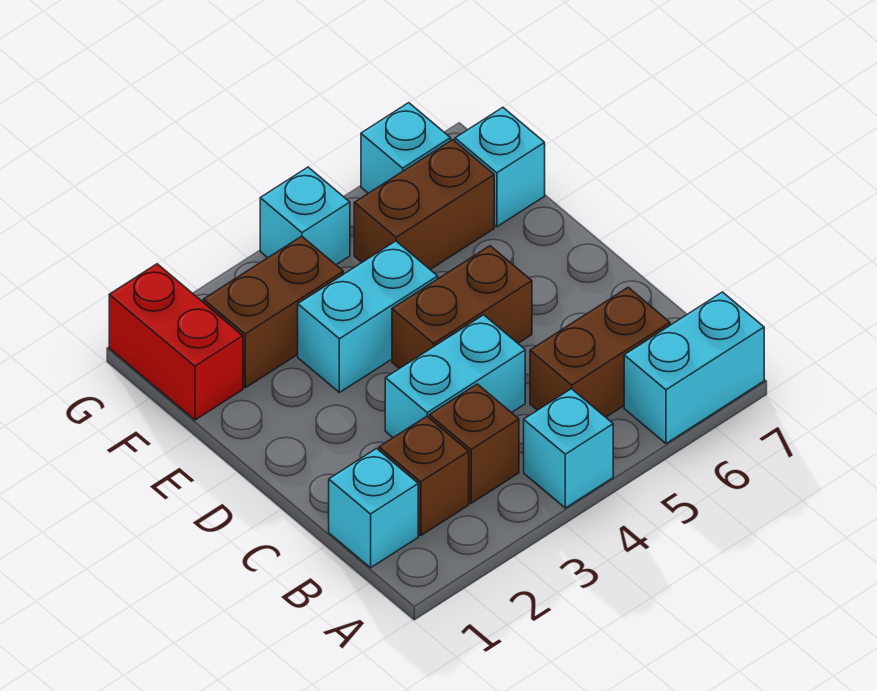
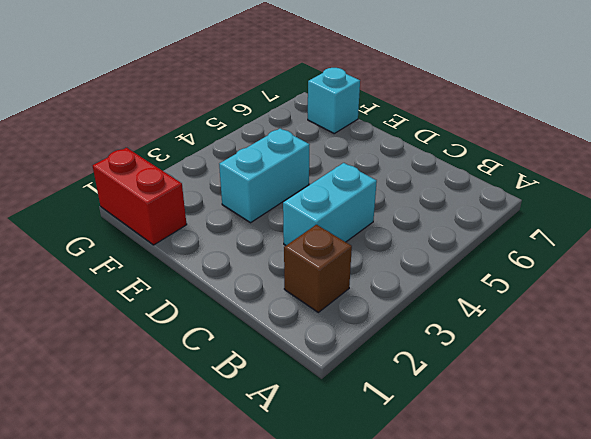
none -> cyan brick A4 level 1
none -> cyan brick A6:A7 level 1
none -> cyan brick B1 level 1

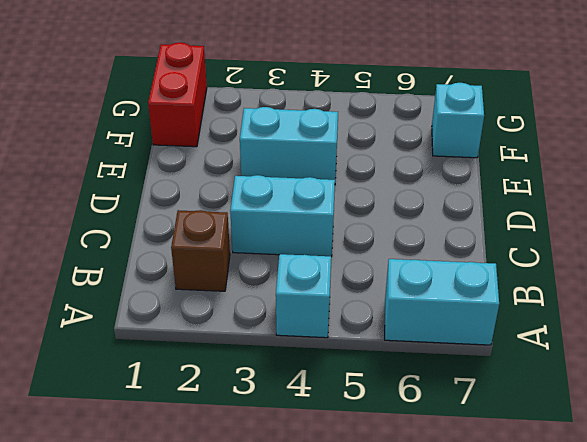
none -> cyan brick B1 level 1
none -> brown brick B3 level 1
none -> brown brick B5:B6 level 1

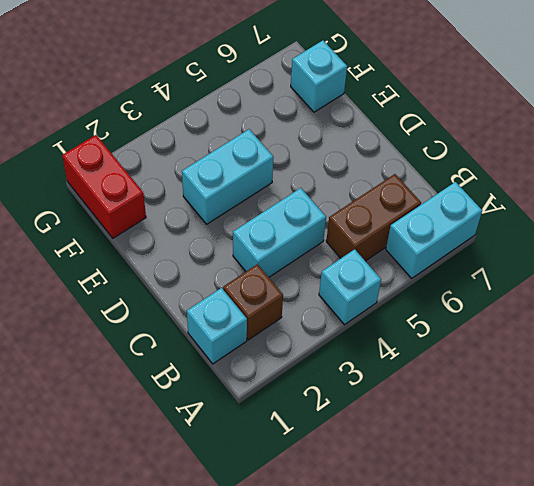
none -> brown brick B3 level 1
none -> brown brick D4:D5 level 1
none -> brown brick F2:F3 level 1

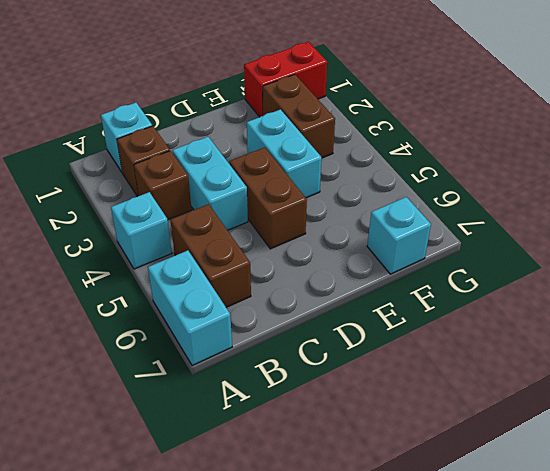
none -> brown brick F5:F6 level 1
none -> cyan brick G4 level 1
none -> cyan brick G6 level 1

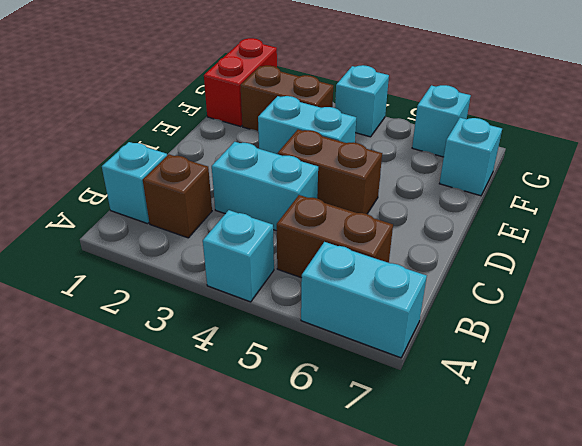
none -> brown brick B3 level 1
none -> brown brick F5:F6 level 1

